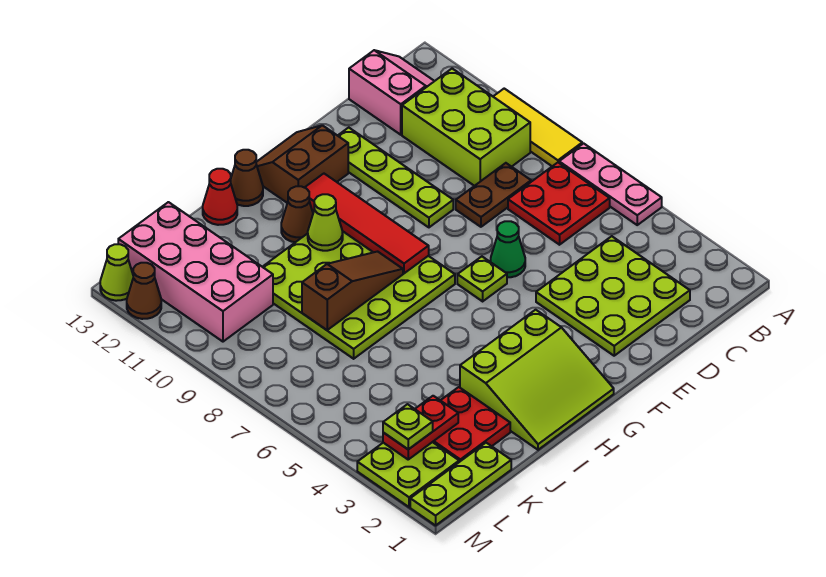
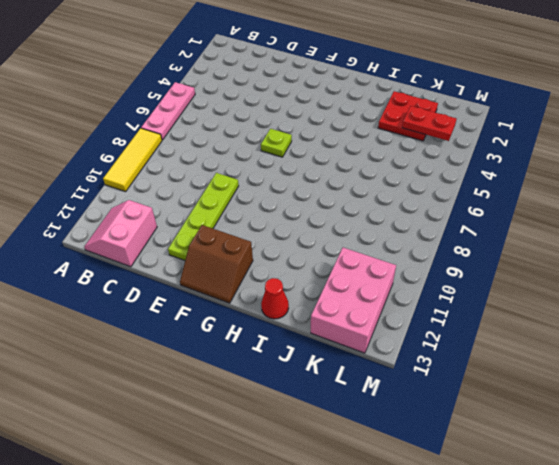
pink brick K11:L13 level 1 -> pink brick K10:L13 level 1
none -> red plate B6:C7 level 1
none -> lime brick B9:C11 level 1
none -> lime plate C2:E4 level 1

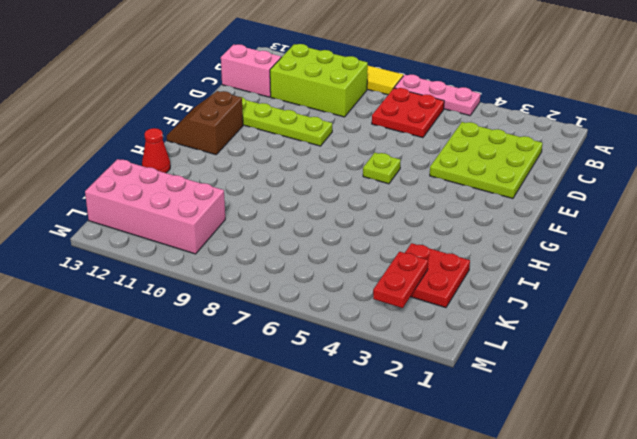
none -> brown plate C8:D8 level 1
none -> green cone E6 level 1
none -> lime slope G1:I3 level 1 top 3

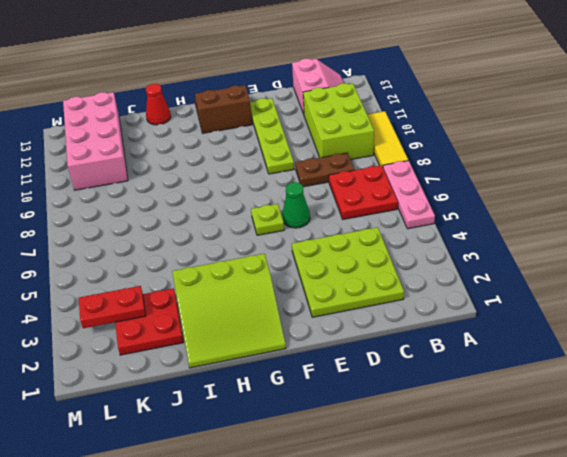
none -> lime plate G7:J10 level 1
none -> brown cone H11 level 1
none -> brown cone H13 level 1

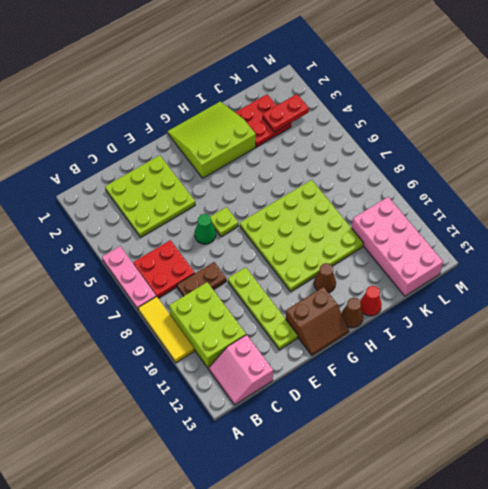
none -> lime plate K1:M1 level 1
none -> lime plate L2:M3 level 1
none -> brown cone M12 level 1

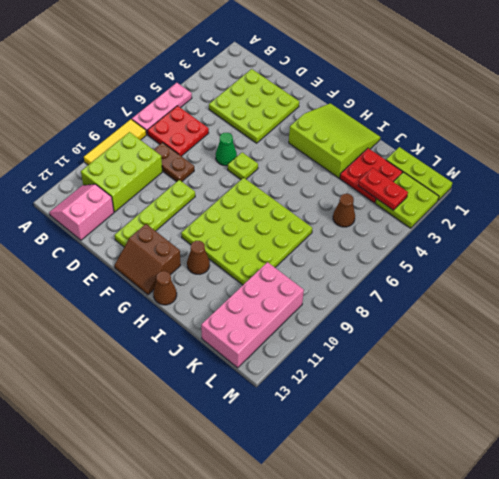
brown cone K5 level 1 -> brown cone M12 level 1
none -> red cone I13 level 1
none -> lime cone M13 level 1
none -> red tile G8:G11 level 2

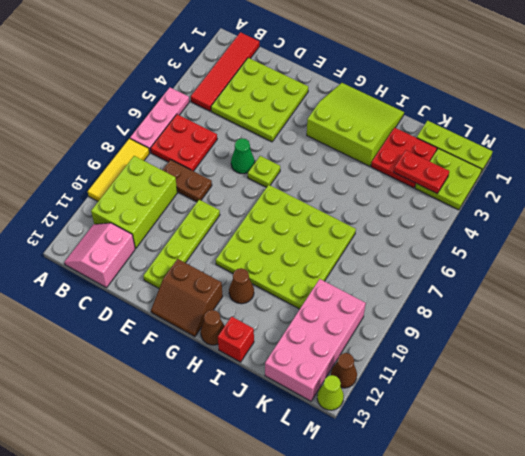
red tile B1:B4 level 1 -> red tile G8:G11 level 2
red brick I13 level 1 -> red cone I13 level 1
none -> brown slope H8:J8 level 2 top J
none -> lime cone H10 level 2
none -> lime plate L3 level 3

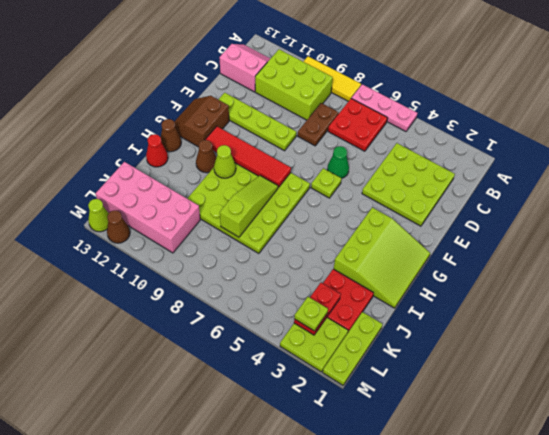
lime slope H8:J8 level 2 top J -> brown slope H8:J8 level 2 top J

